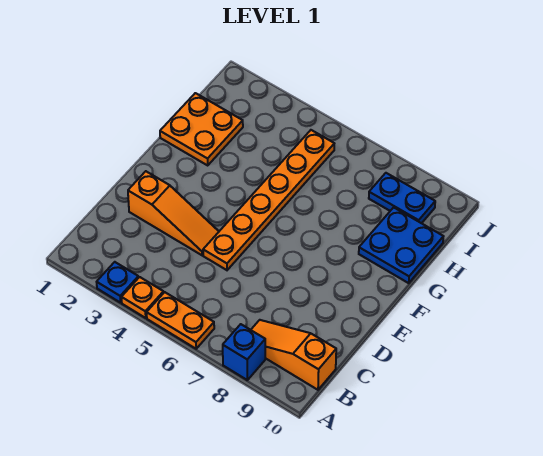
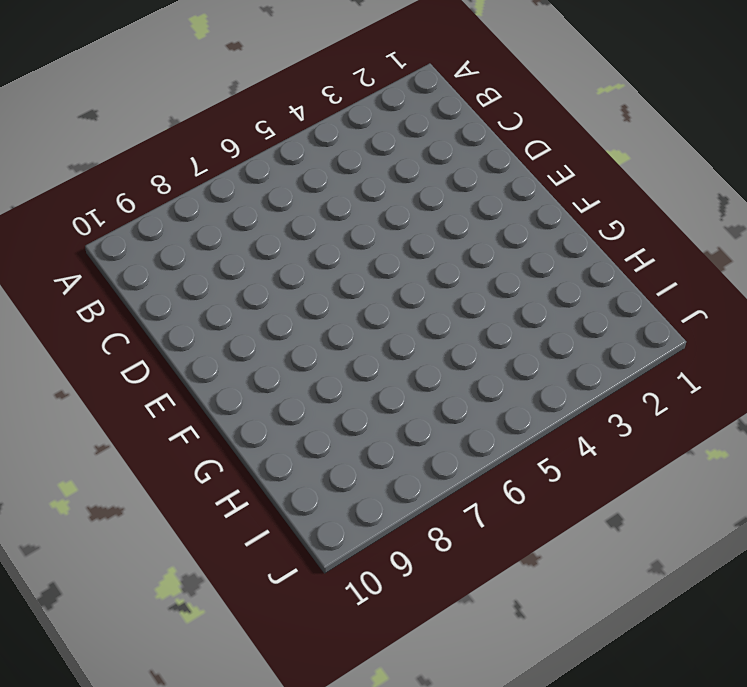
none -> blue plate A3 level 1
none -> orange plate A4 level 1

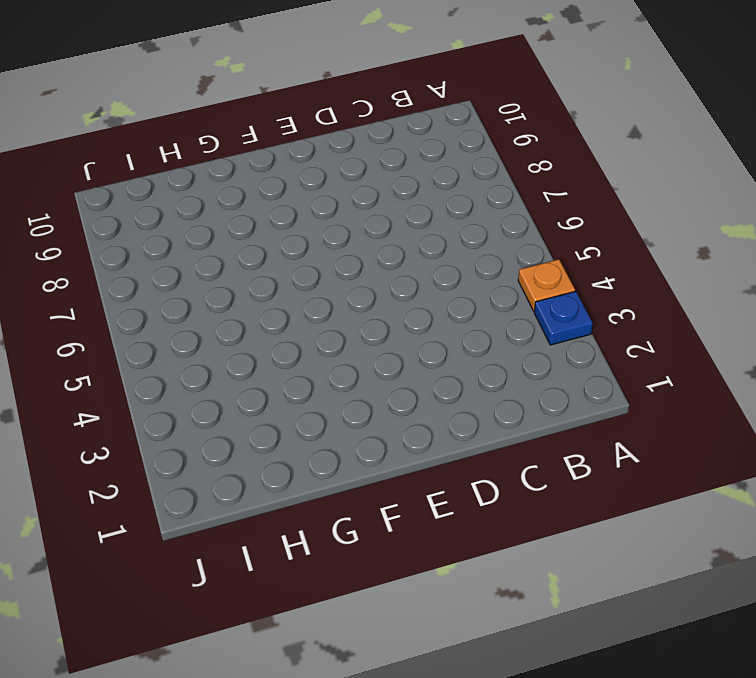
none -> orange plate A5:A6 level 1
none -> blue brick A8 level 1

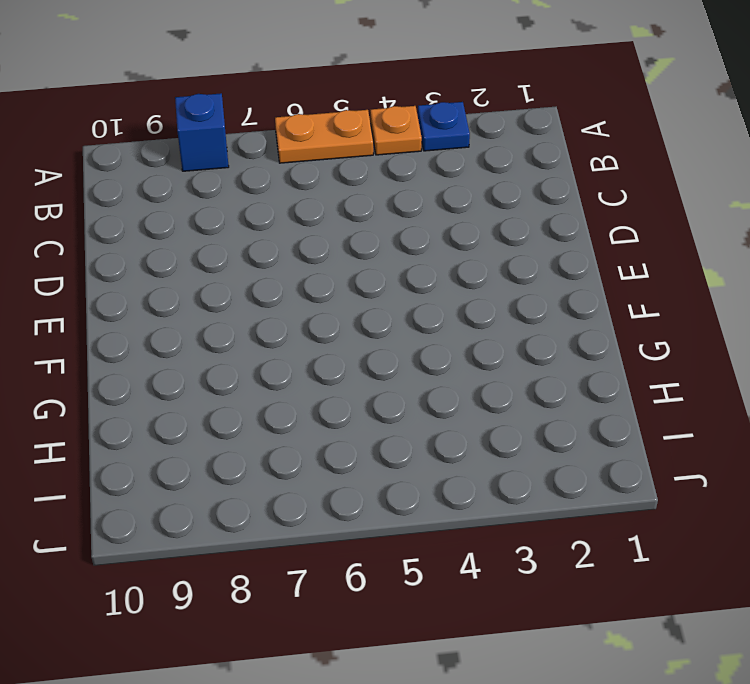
none -> orange slope B8:B10 level 1 top 10
none -> orange slope D2:D4 level 1 top 2

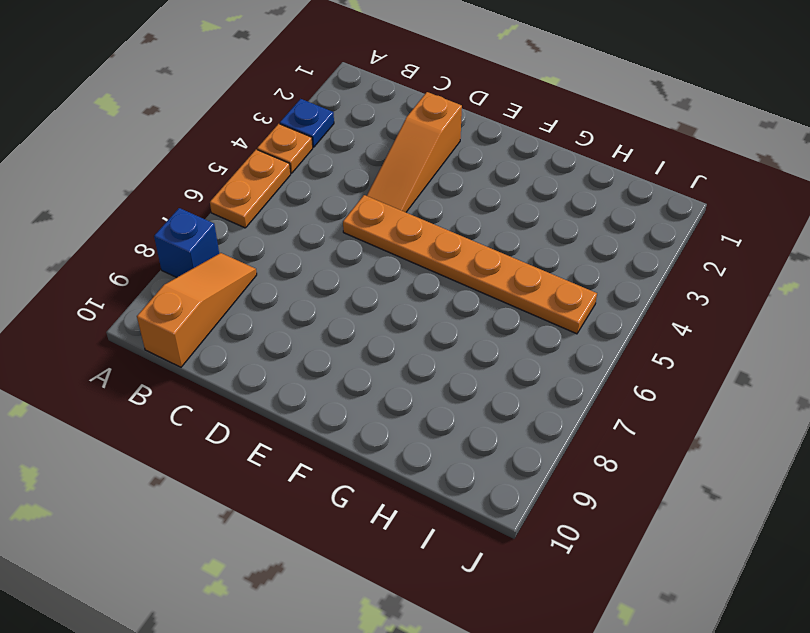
none -> orange plate G1:H2 level 1
none -> blue plate G9:H10 level 1

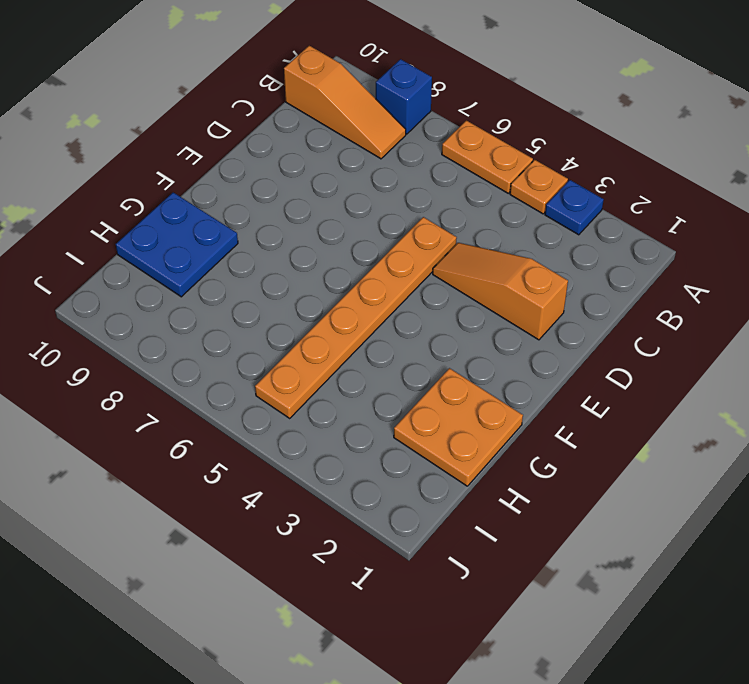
none -> blue plate I8:I9 level 1

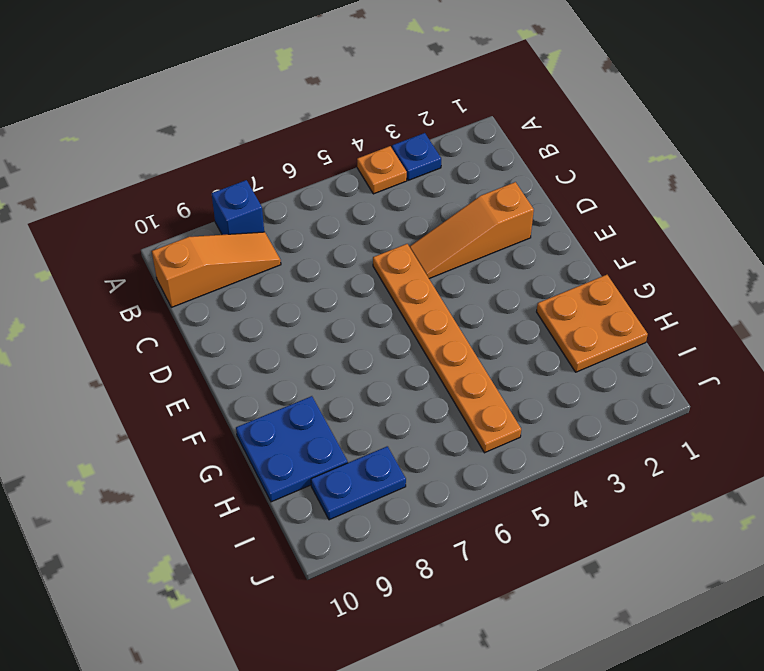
none -> orange plate A5:A6 level 1

